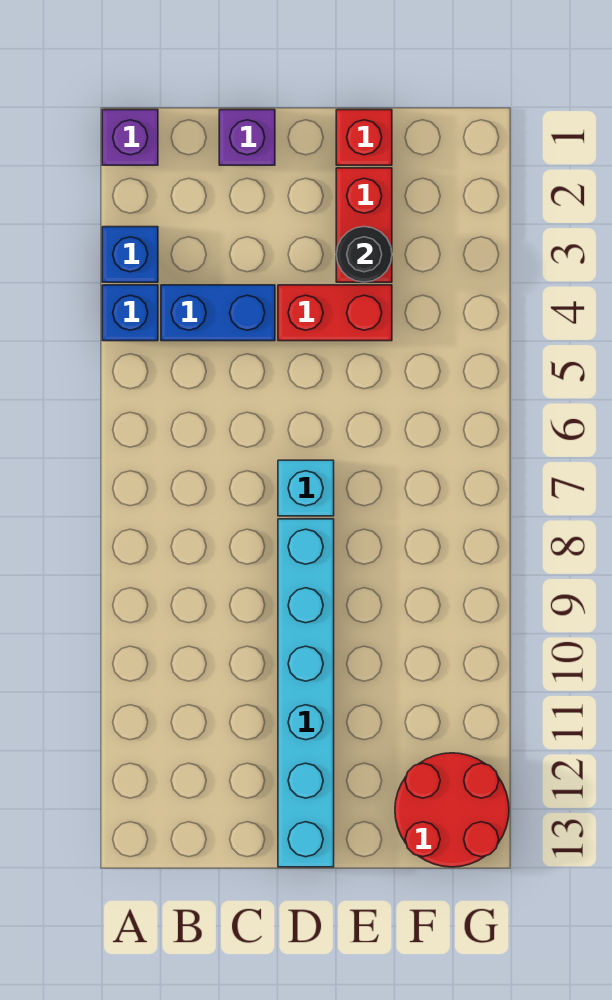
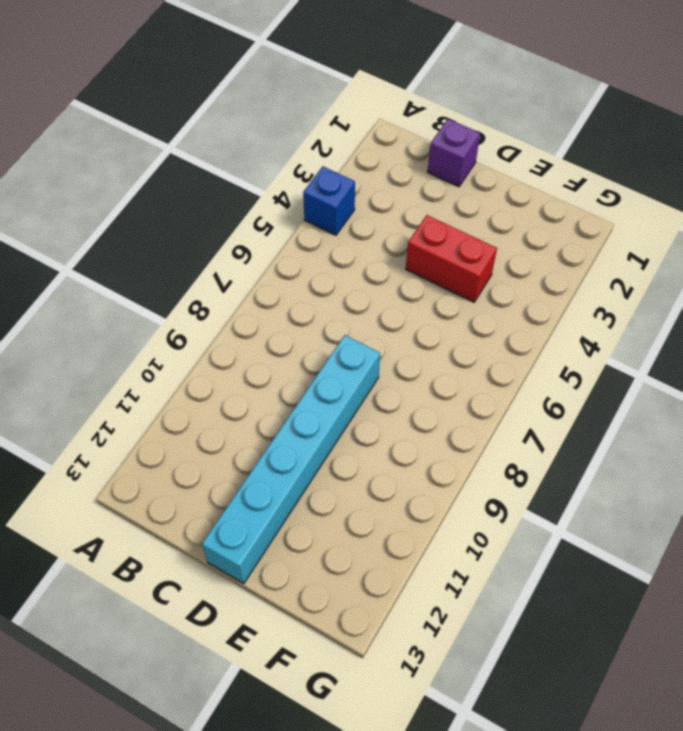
none -> purple brick A1 level 1
none -> blue brick A3 level 1
none -> blue brick B4:C4 level 1

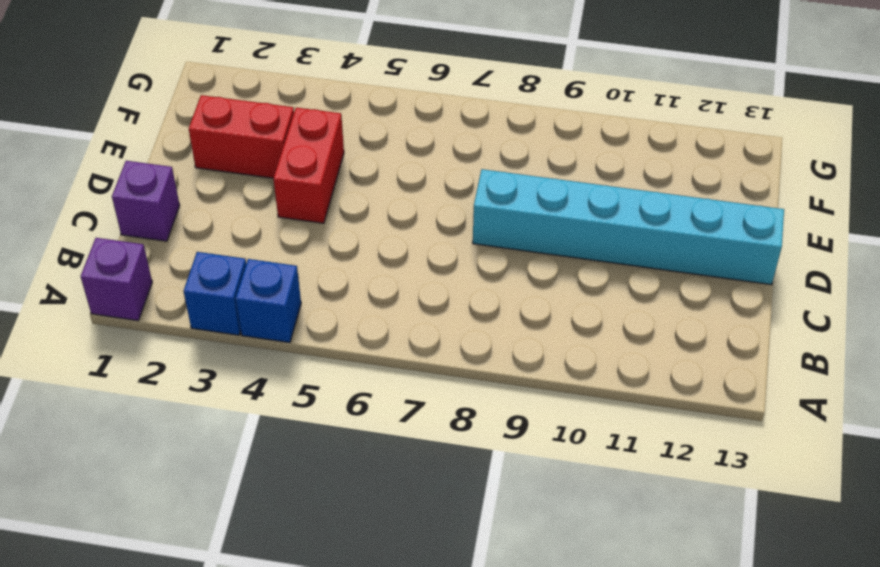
none -> blue brick B4:C4 level 1
none -> cyan brick D7 level 1
none -> red brick E1 level 1

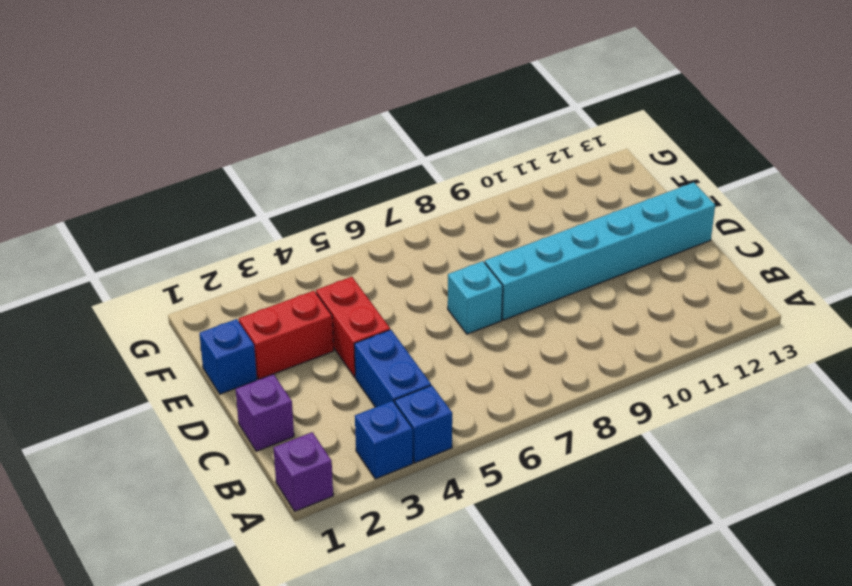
blue brick E1 level 1 -> red brick E1 level 1
none -> red round brick F12:G13 level 1
none -> black round brick E3 level 2

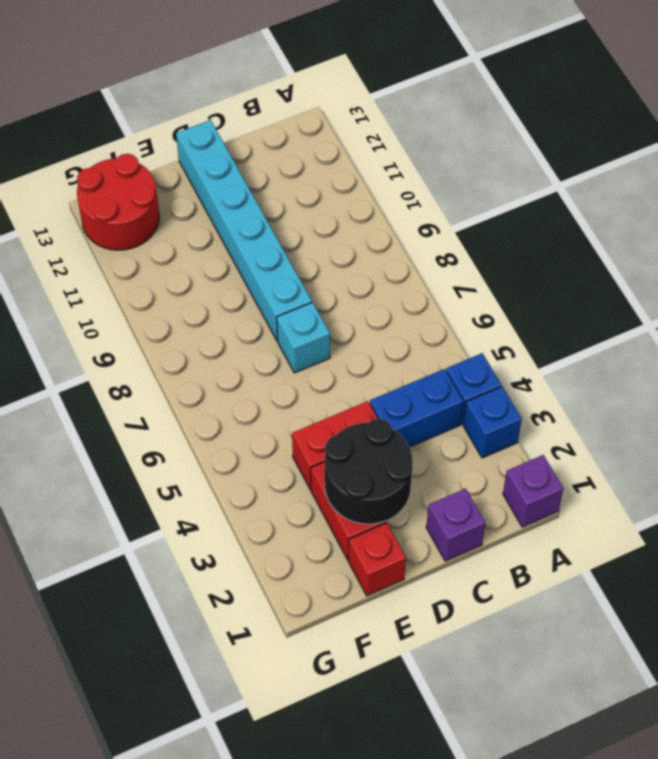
black round brick D2:E3 level 2 -> black round brick E3 level 2

